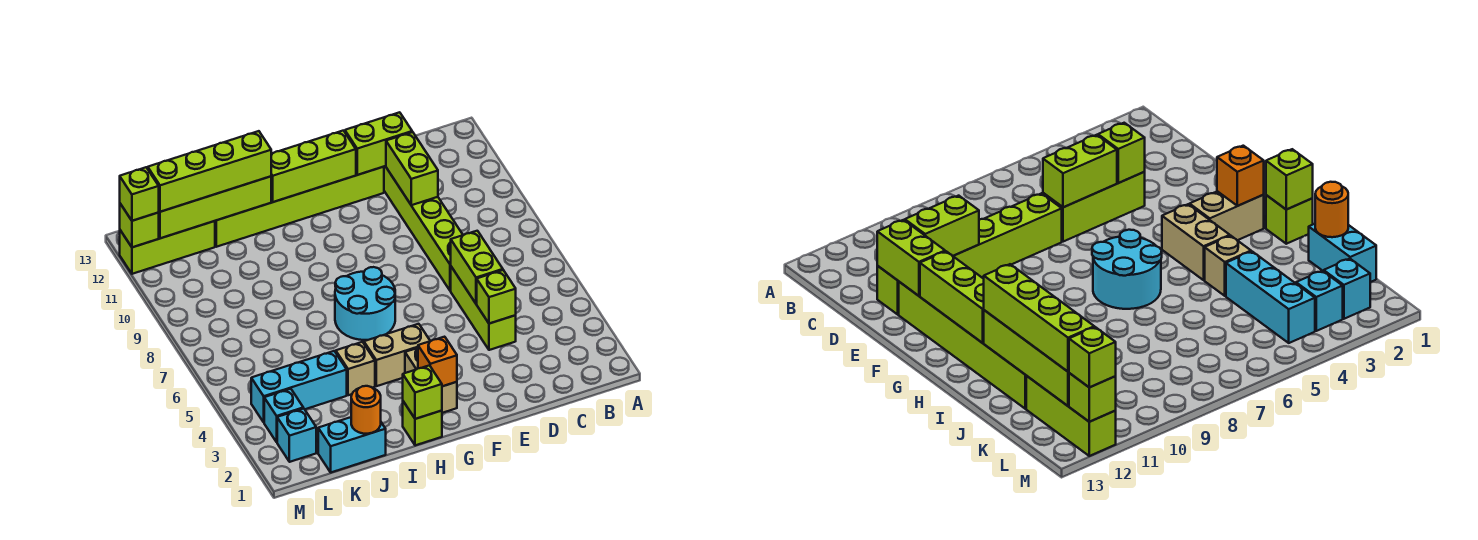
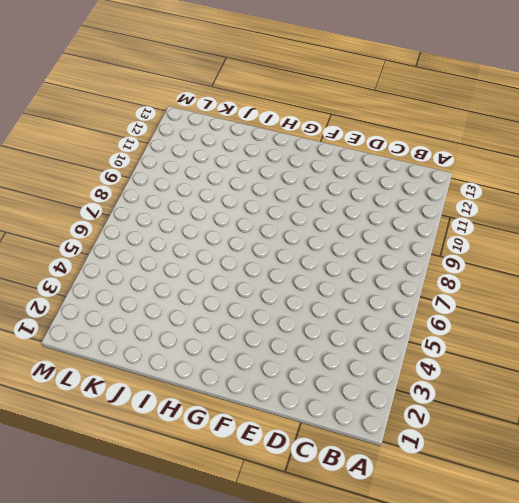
none -> lime brick D4:D6 level 1
none -> lime brick D7:D12 level 1
none -> lime brick E12:J12 level 1

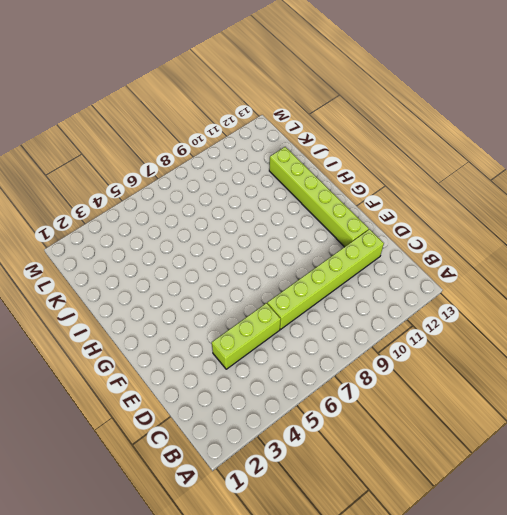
none -> tan brick G2:G3 level 1
none -> tan brick G4:H4 level 1
none -> cyan round brick G6:H7 level 1

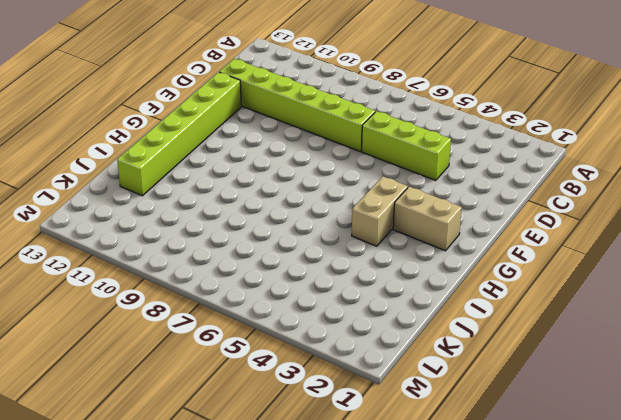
none -> cyan round brick G6:H7 level 1
none -> lime brick H1 level 1
none -> tan brick I4 level 1

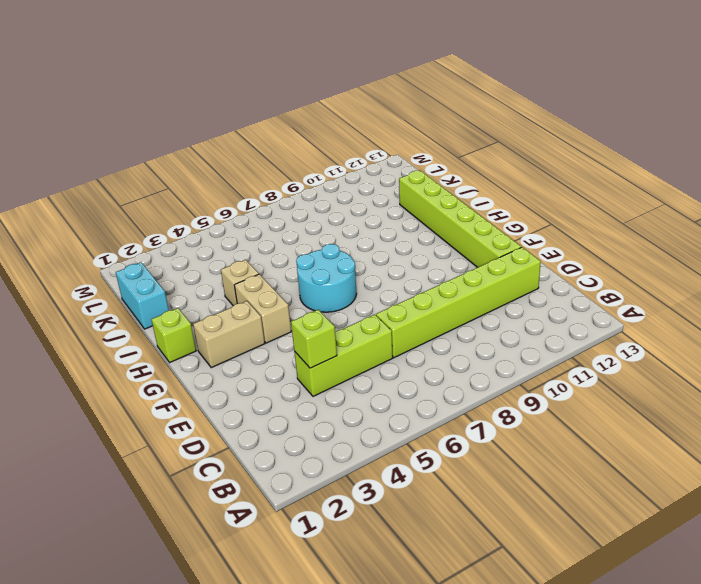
none -> cyan brick J4:L4 level 1
none -> lime brick K12:M12 level 1
none -> cyan brick L2 level 1

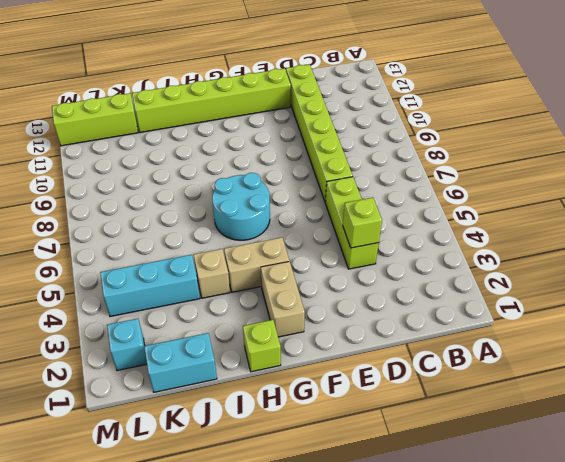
none -> cyan brick L3 level 1
none -> lime brick D5:D6 level 2
none -> lime brick D10:D11 level 2

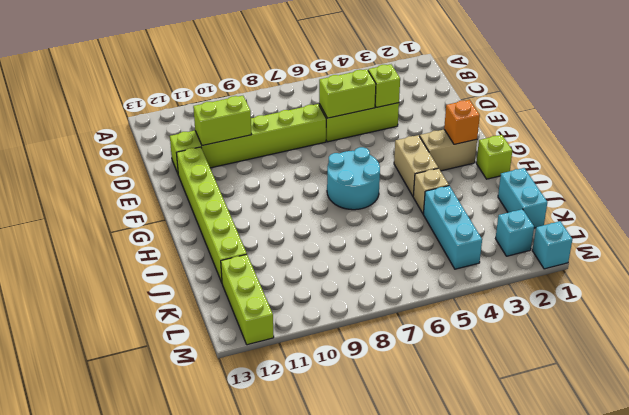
cyan brick M1 level 1 -> cyan brick L3 level 1
none -> lime brick D12:E12 level 2
none -> lime brick F12:H12 level 2
none -> lime brick H1 level 2

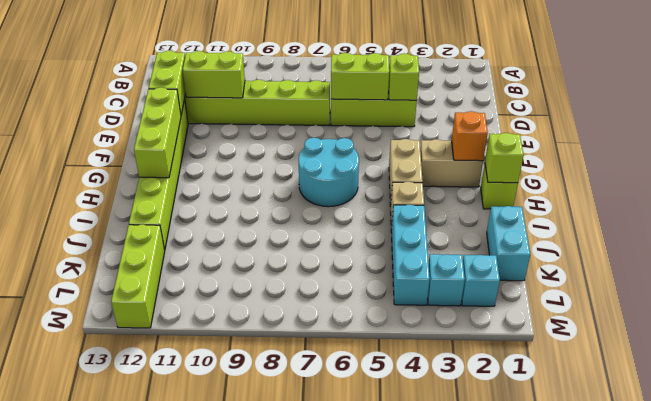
none -> lime brick I12:L12 level 2
none -> orange round brick J1 level 2
none -> lime brick M12 level 2

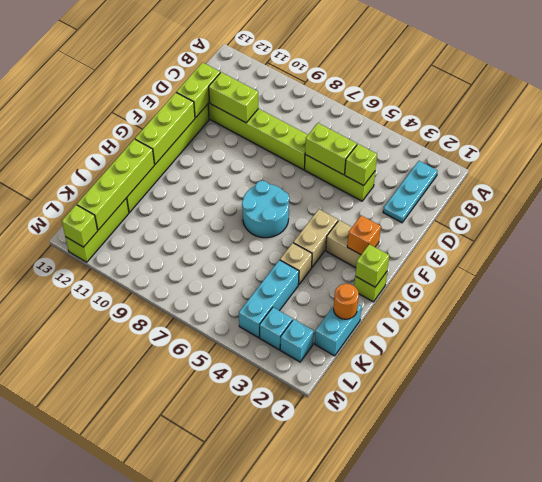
cyan plate B2:D2 level 1 -> none
none -> lime brick I12:L12 level 3
none -> lime brick M12 level 3

